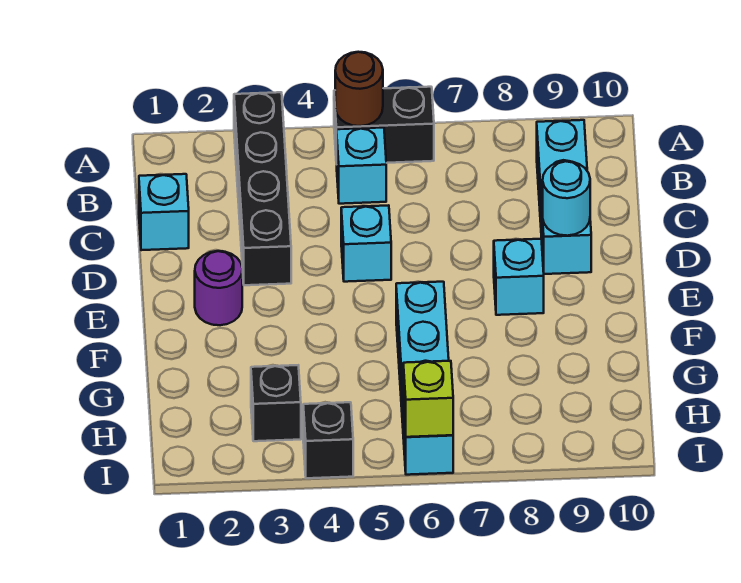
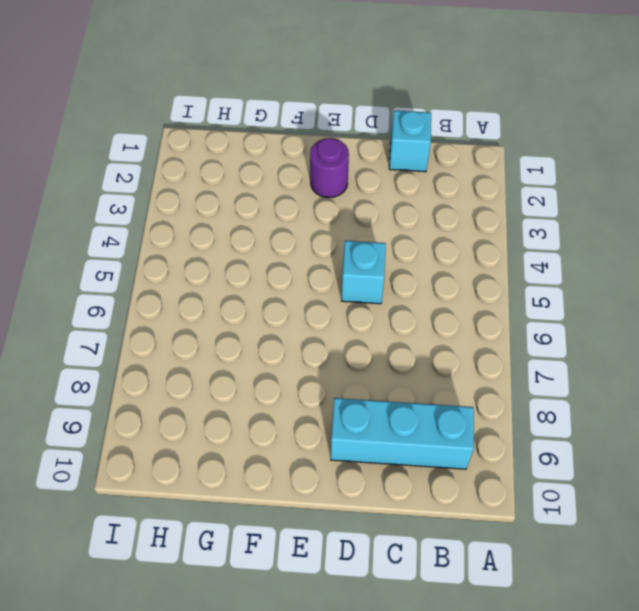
none -> black brick A3:D3 level 1
none -> black brick A5:A6 level 1
none -> cyan brick B5 level 1

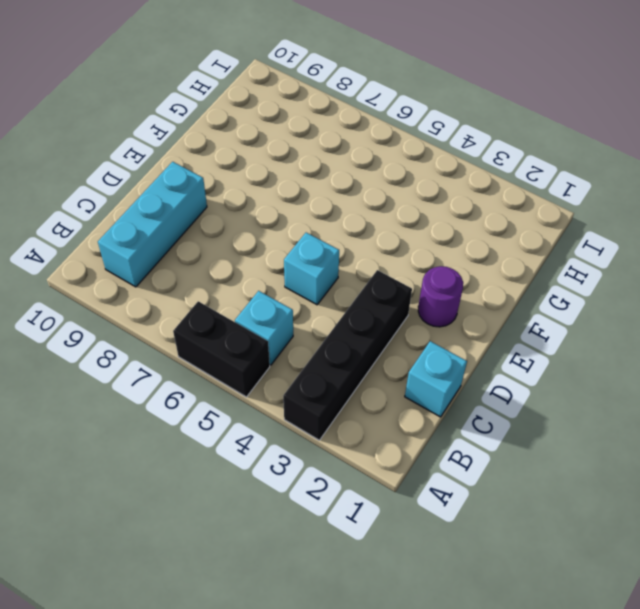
none -> cyan brick E8 level 1
none -> cyan brick F6:I6 level 1
none -> black brick H3 level 1

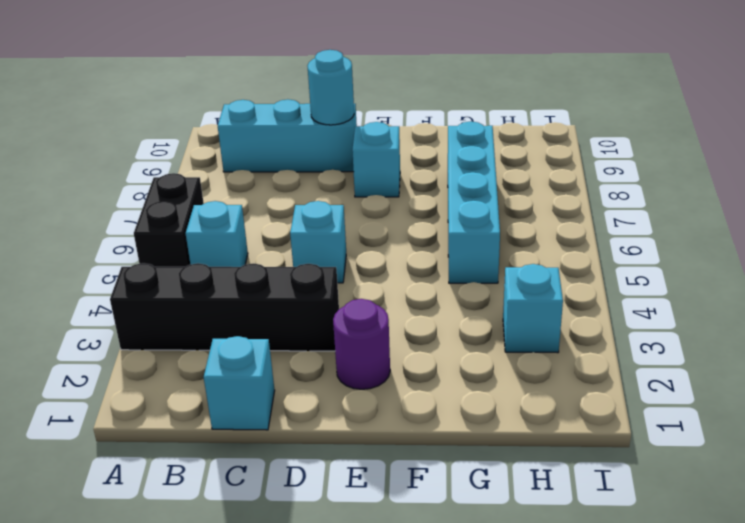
cyan brick G5:G8 level 1 -> cyan brick F6:I6 level 1
cyan brick H3 level 1 -> black brick H3 level 1
none -> black brick I4 level 1
none -> brown round brick A5 level 2
none -> lime brick I6 level 2

